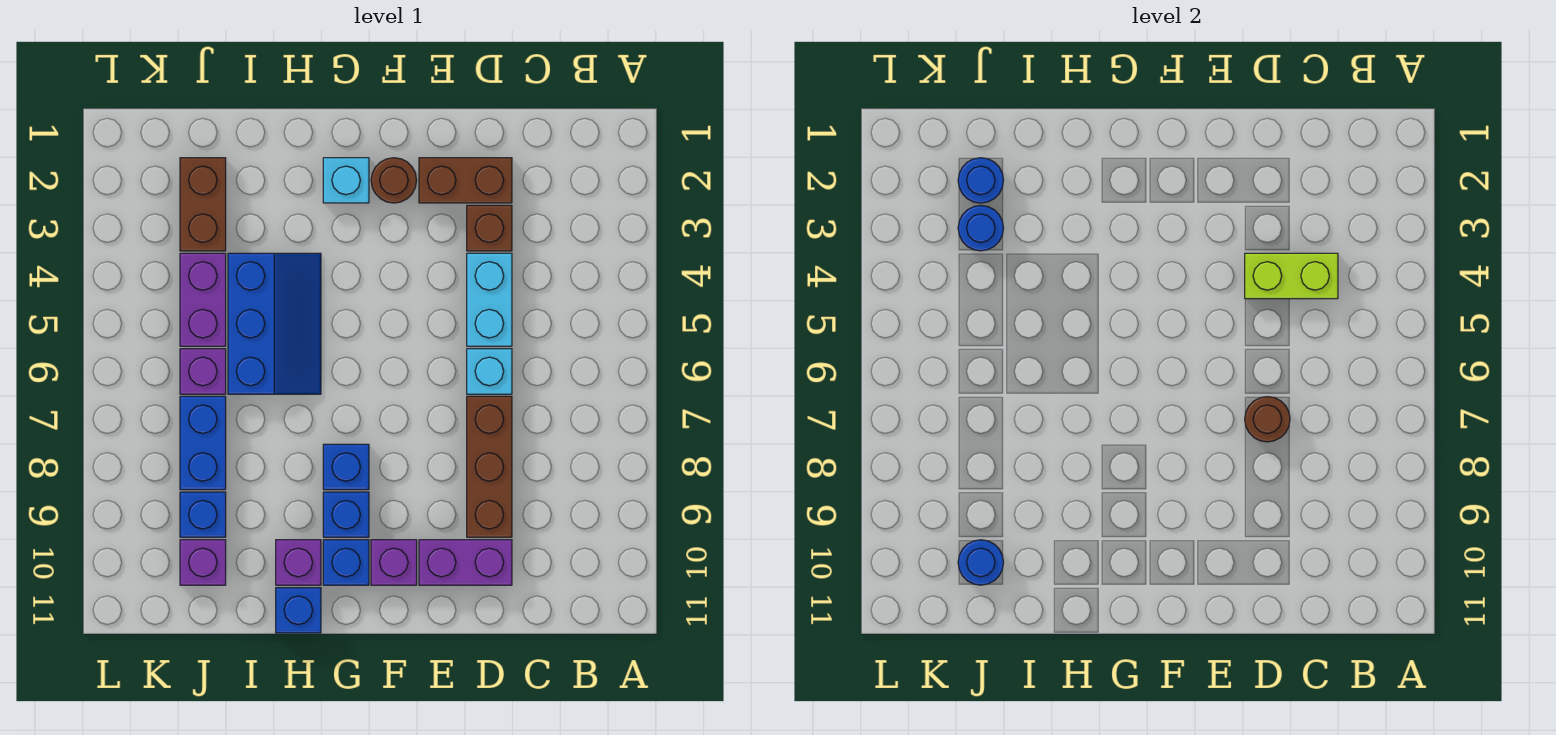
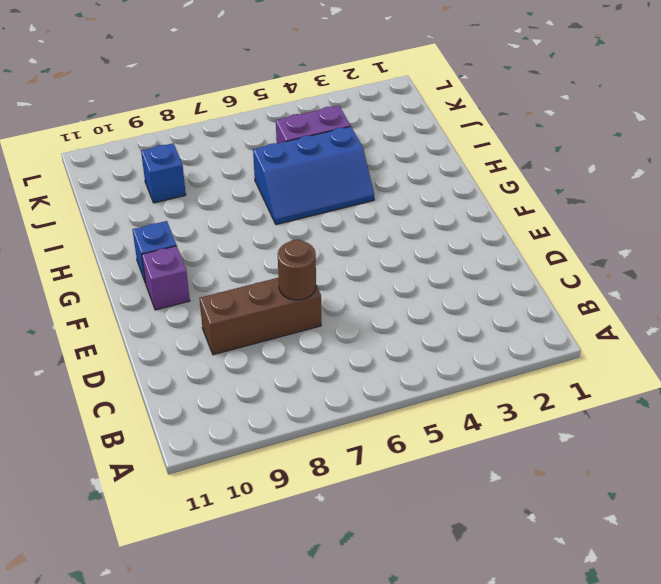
none -> brown brick D2:E2 level 1
none -> brown brick D3 level 1
none -> cyan brick D4:D5 level 1

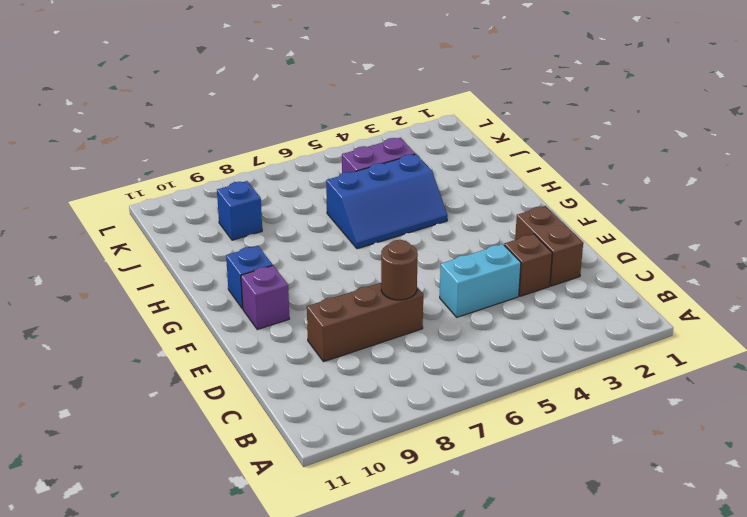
none -> cyan brick D6 level 1
none -> purple brick D10:E10 level 1
none -> brown round brick F2 level 1

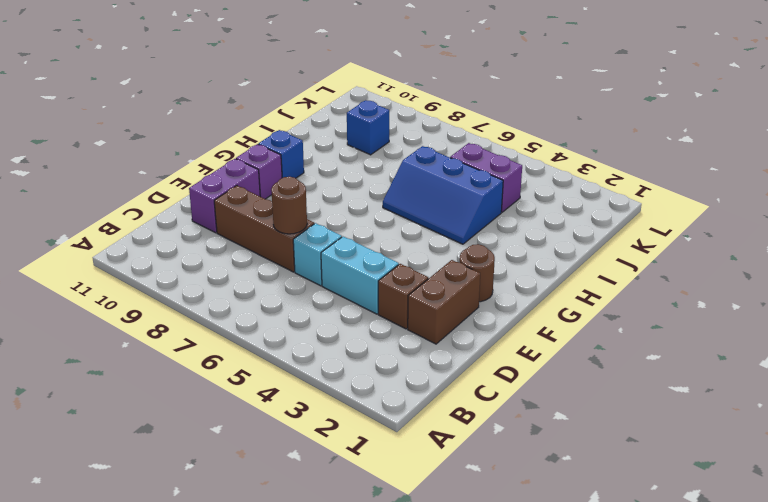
none -> cyan brick G2 level 1
none -> blue brick G8 level 1
none -> blue brick G9 level 1

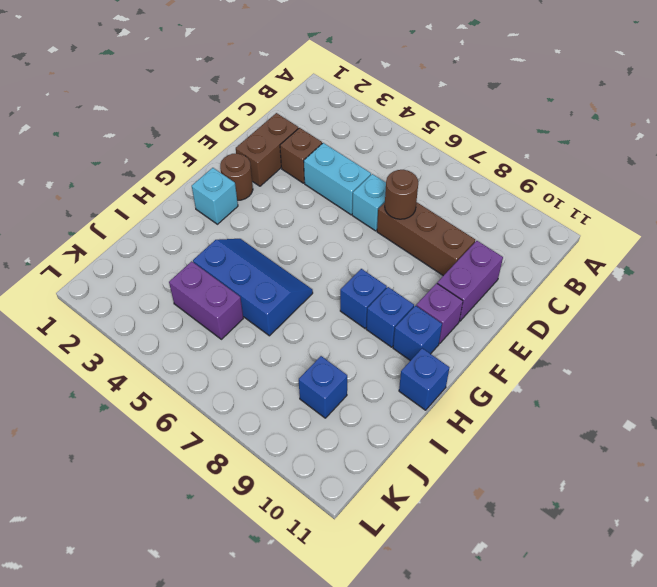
none -> purple brick H10 level 1
none -> brown brick J2:J3 level 1
none -> purple brick J6 level 1

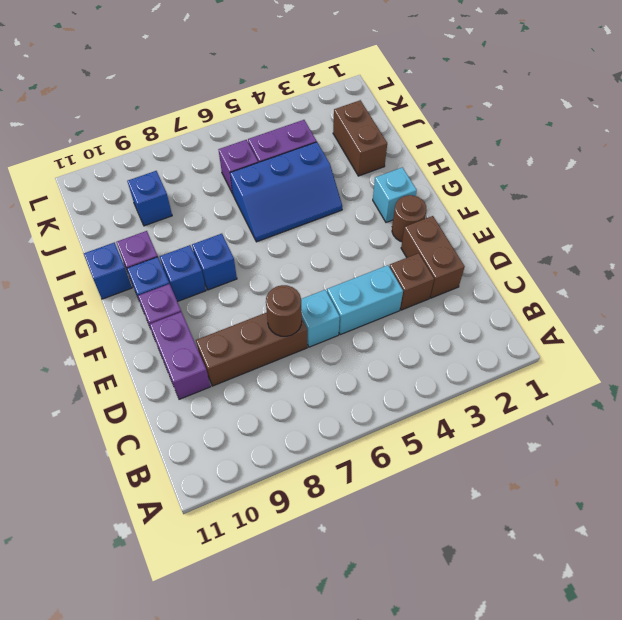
brown brick I2:J2 level 1 -> brown brick J2:J3 level 1
none -> blue brick J7:J8 level 1
none -> purple brick J10 level 1
none -> lime brick C4:D4 level 2

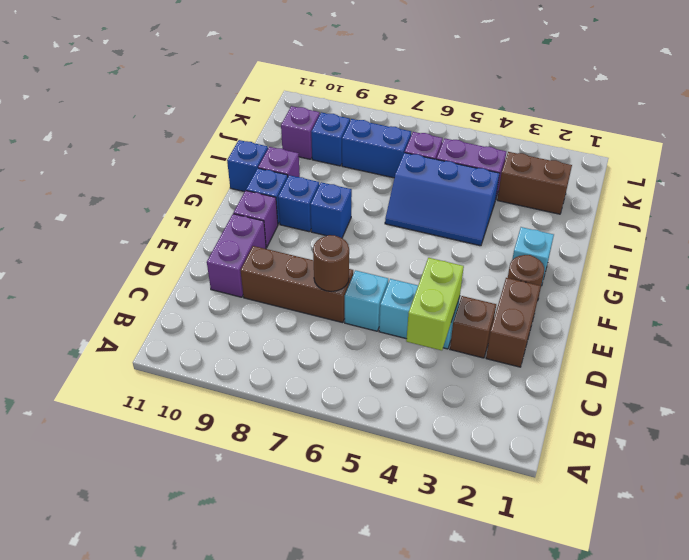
none -> blue round brick J2 level 2
none -> blue round brick J3 level 2
none -> blue round brick J10 level 2

